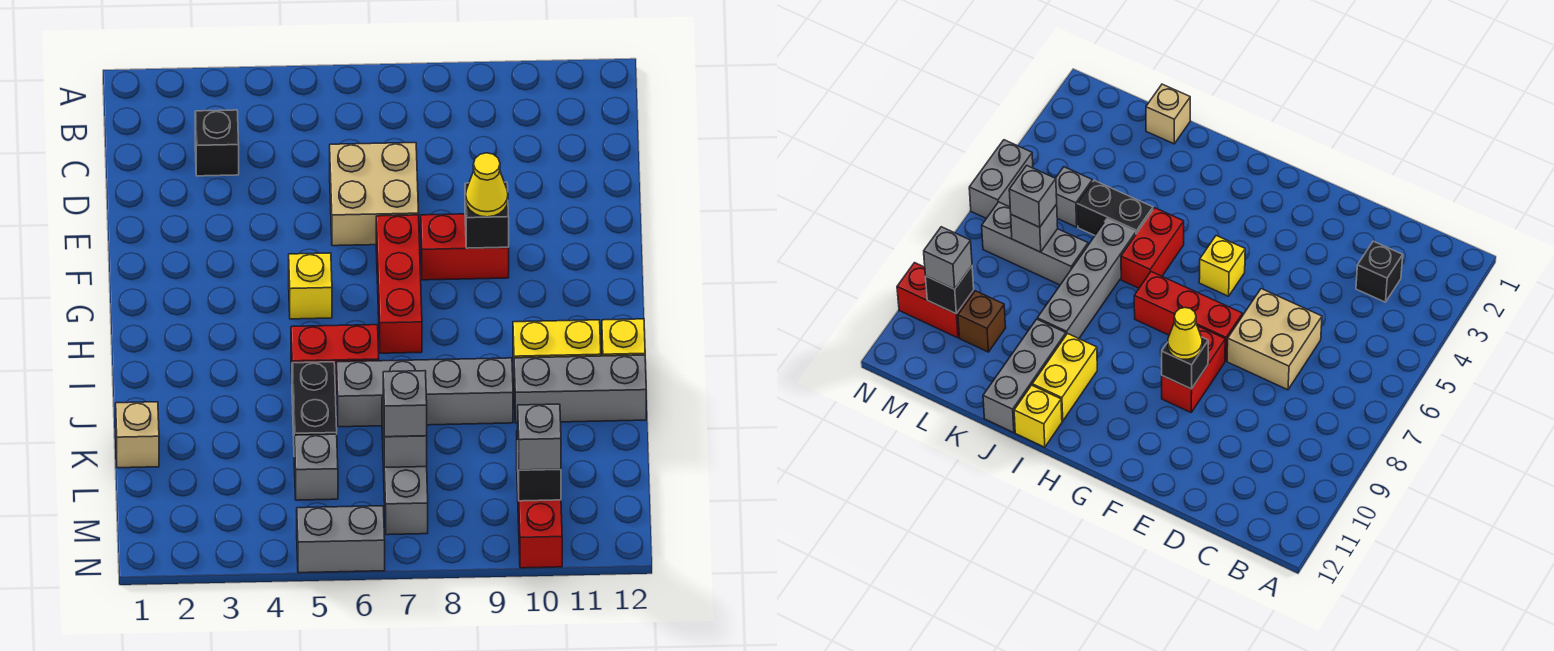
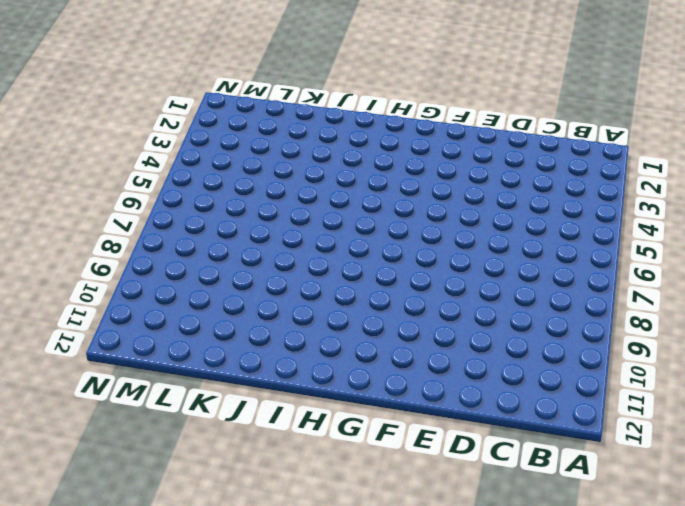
none -> black brick C3 level 1
none -> tan brick D6:E7 level 1
none -> red brick F7:H7 level 1

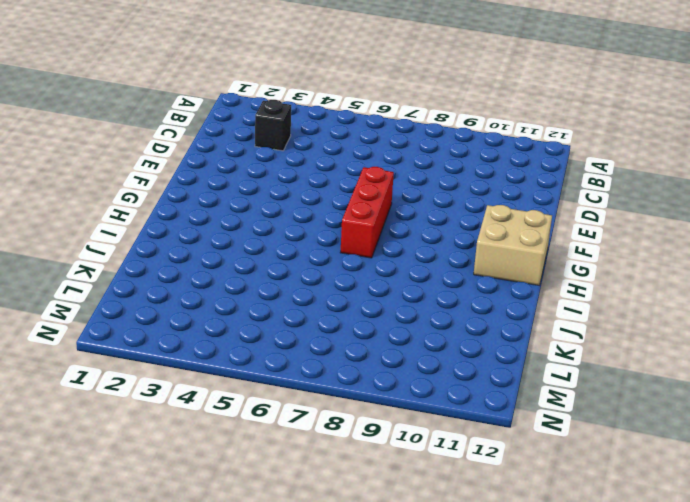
tan brick G11:H12 level 1 -> tan brick D6:E7 level 1
none -> red brick F8:F9 level 1
none -> yellow brick G5 level 1
none -> red brick I5:I6 level 1

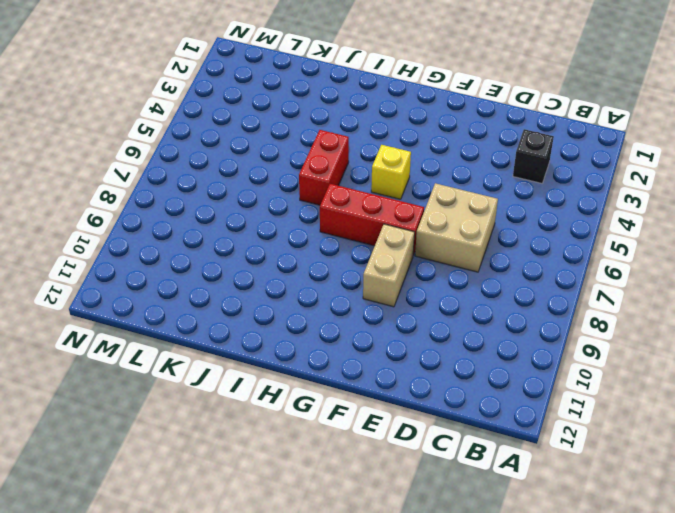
tan brick F8:F9 level 1 -> red brick F8:F9 level 1
none -> yellow brick I10:I11 level 1
none -> yellow brick I12 level 1
none -> black brick J5:K5 level 1

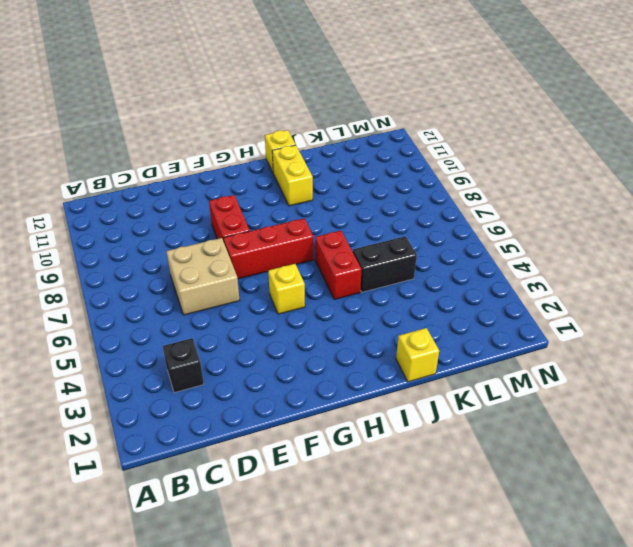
yellow brick J1 level 1 -> none
none -> grey brick J6:J9 level 1
none -> grey brick J10:J12 level 1
none -> tan brick K1 level 1

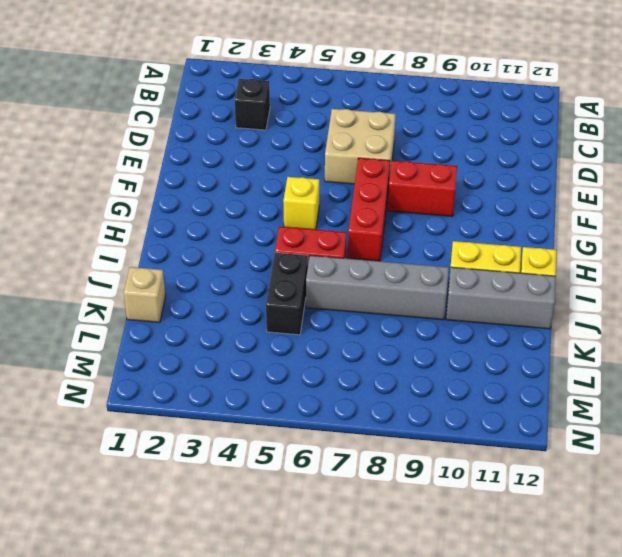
none -> grey brick K7:M7 level 1
none -> grey brick L5 level 1
none -> brown brick L10 level 1

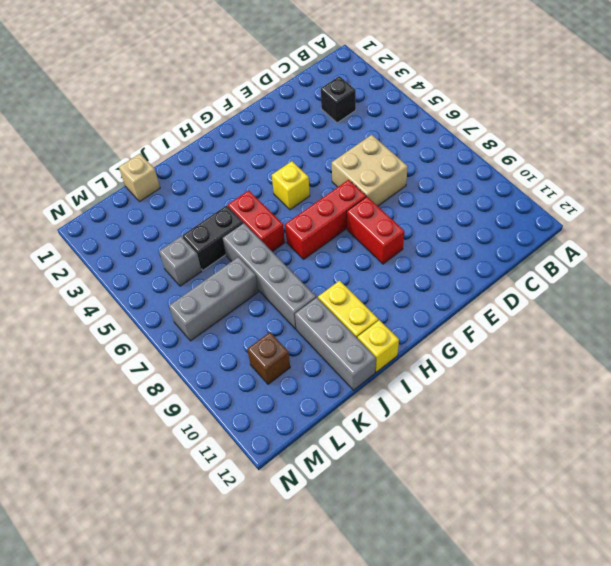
none -> red brick M10:N10 level 1
none -> grey brick N5:N6 level 1
none -> black brick F9 level 2

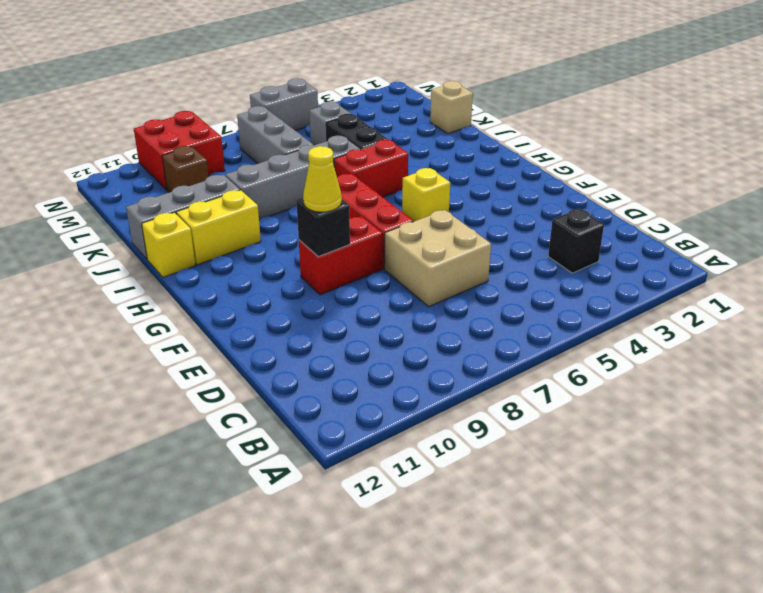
red brick M9:N10 level 1 -> red brick M10:N10 level 1
none -> grey brick L7 level 2
none -> black brick M10 level 2
none -> grey brick L7 level 3

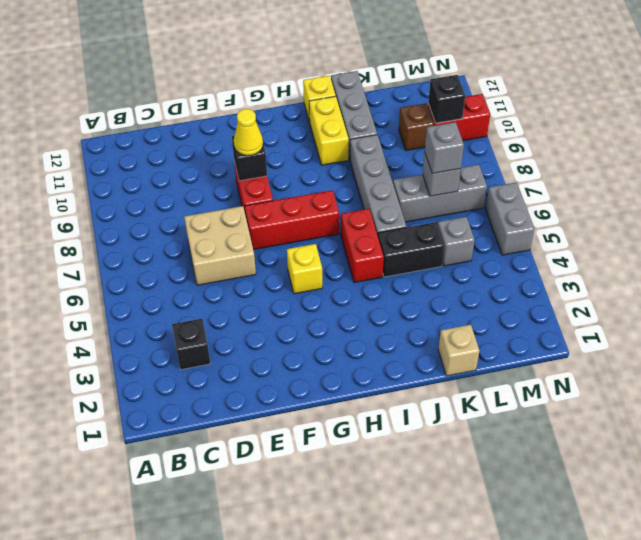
none -> grey brick M10 level 3

